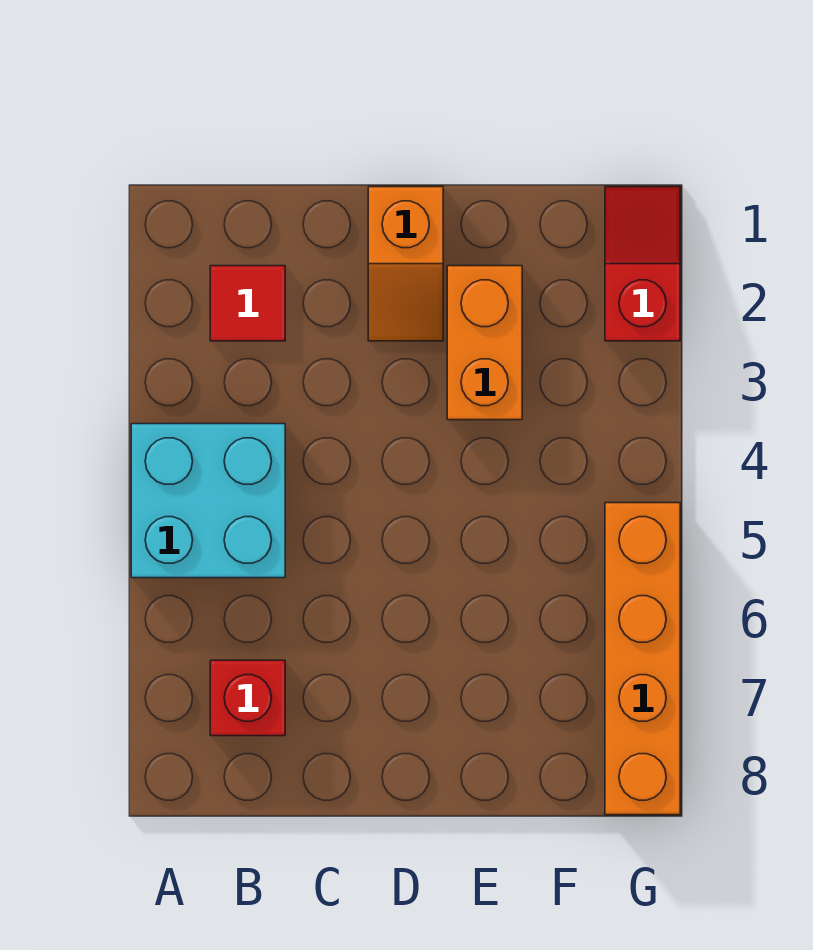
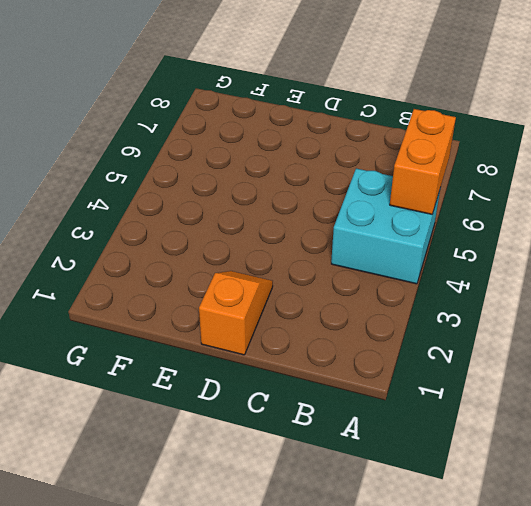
orange brick A5:A6 level 2 -> orange brick E2:E3 level 1
none -> red tile B2 level 1
none -> red brick B7 level 1

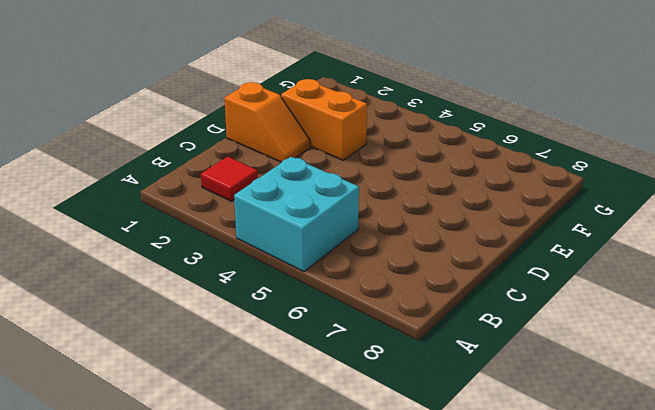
none -> red brick B7 level 1
none -> red slope G1:G2 level 1 top 2

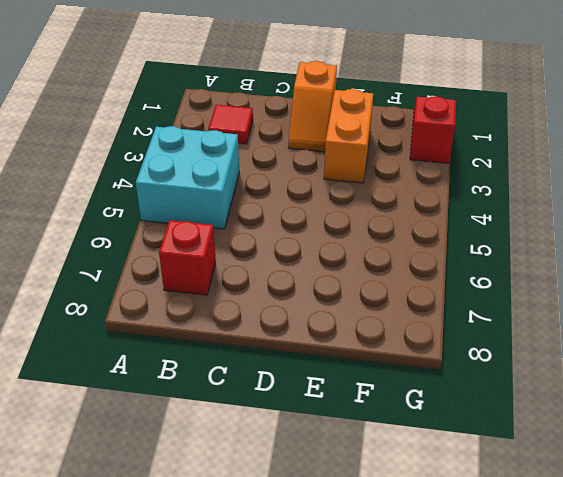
none -> orange brick G5:G8 level 1

